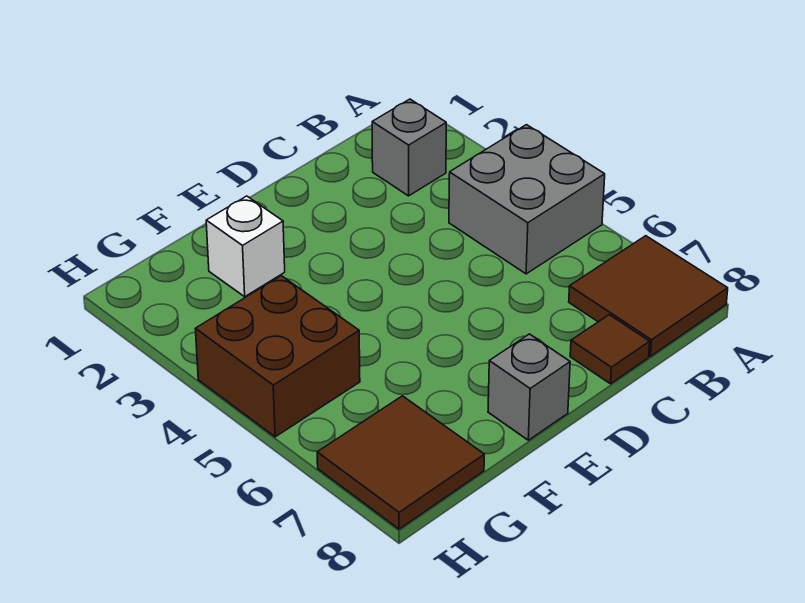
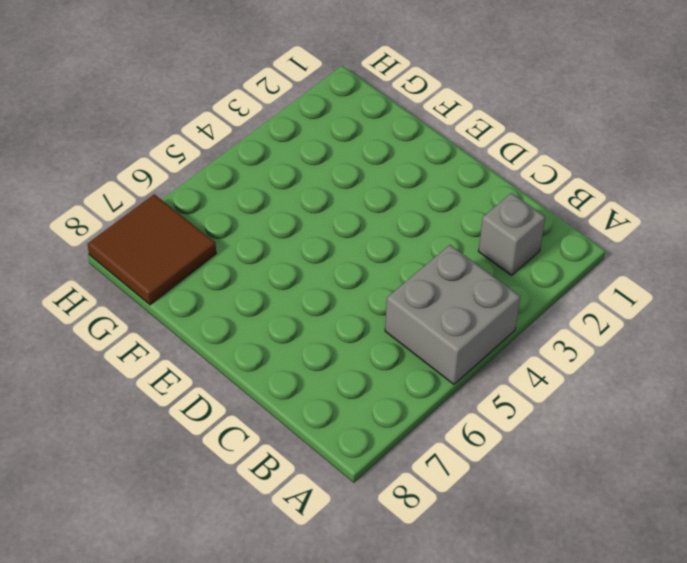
none -> brown tile A7:B8 level 1
none -> brown tile C8 level 1

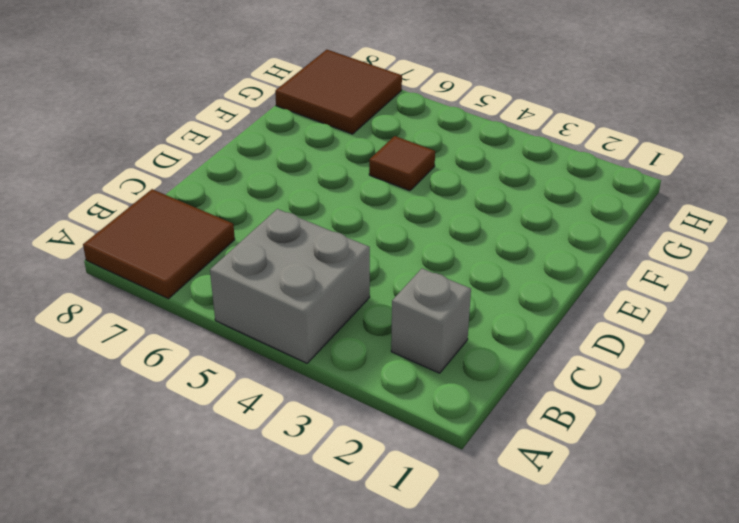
brown tile F5 level 1 -> brown tile C8 level 1
none -> grey brick E8 level 1
none -> white brick F2 level 1

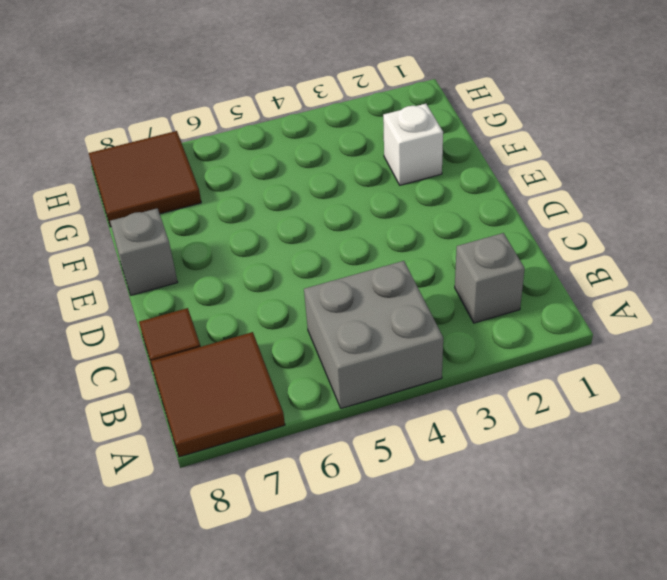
none -> brown brick G4:H5 level 1

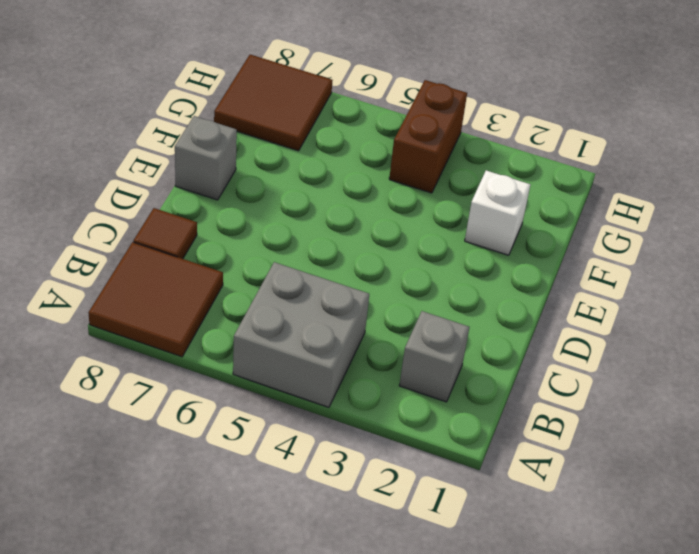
brown brick G4:H4 level 1 -> brown brick G4:H5 level 1

